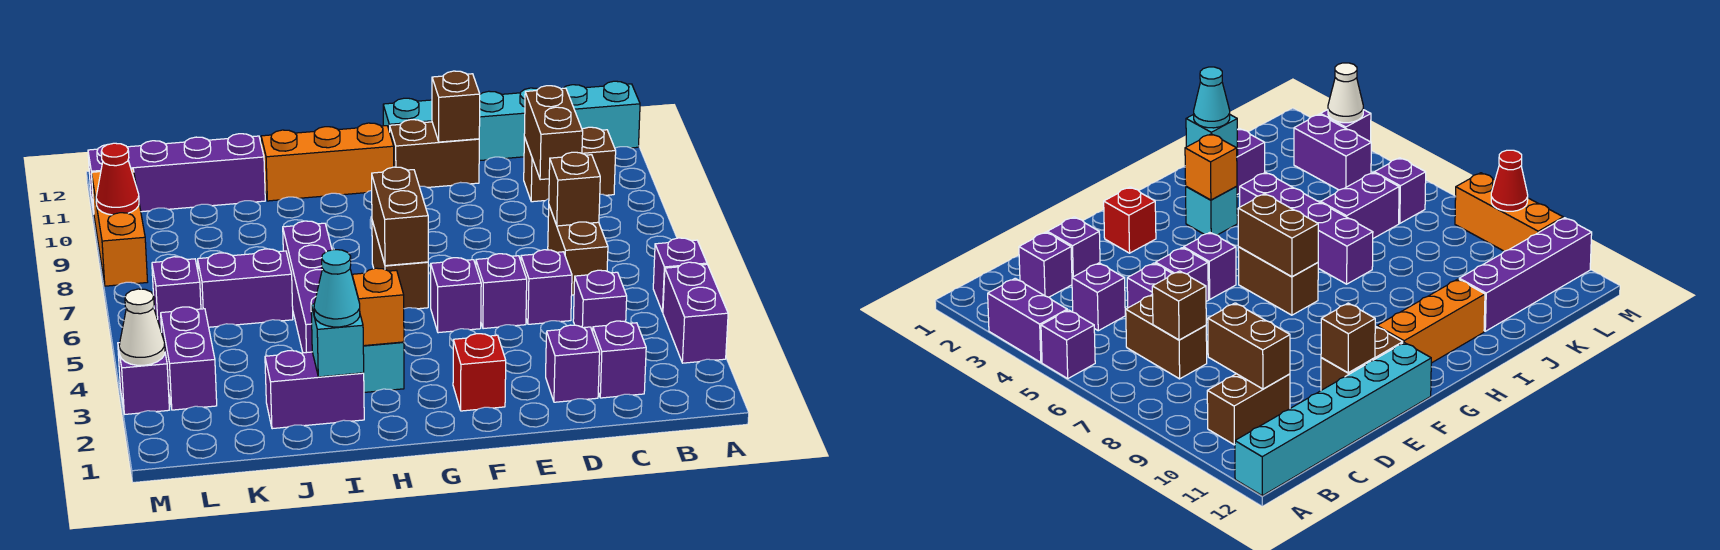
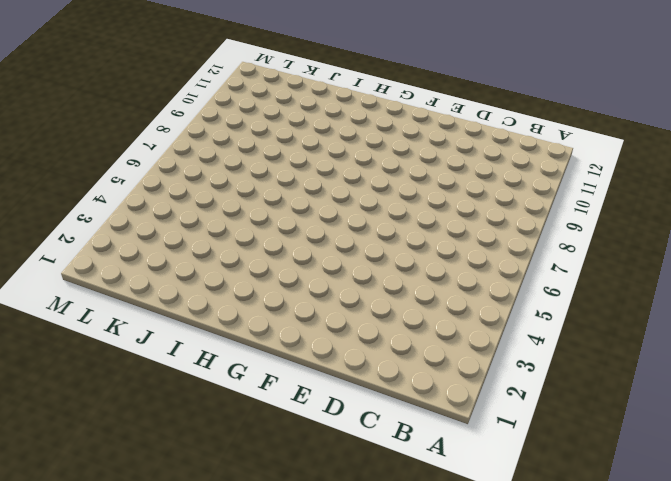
none -> purple brick A3:A4 level 1
none -> purple brick A5 level 1
none -> cyan brick A12:F12 level 1
none -> brown brick B10:C10 level 1

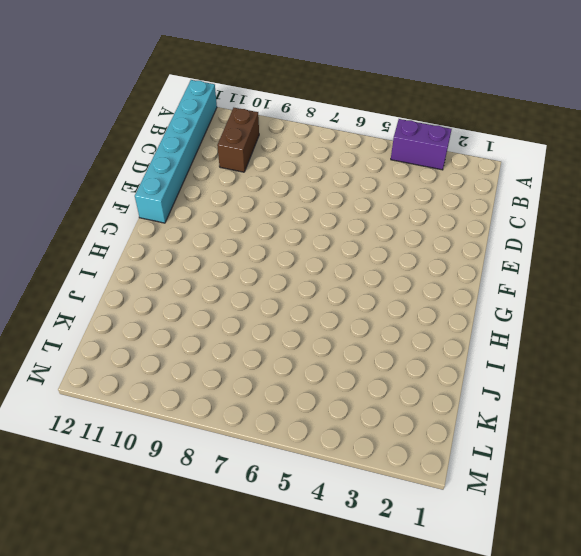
none -> purple brick A5 level 1
none -> purple brick C2 level 1
none -> purple brick C4 level 1
none -> brown brick C6:C7 level 1

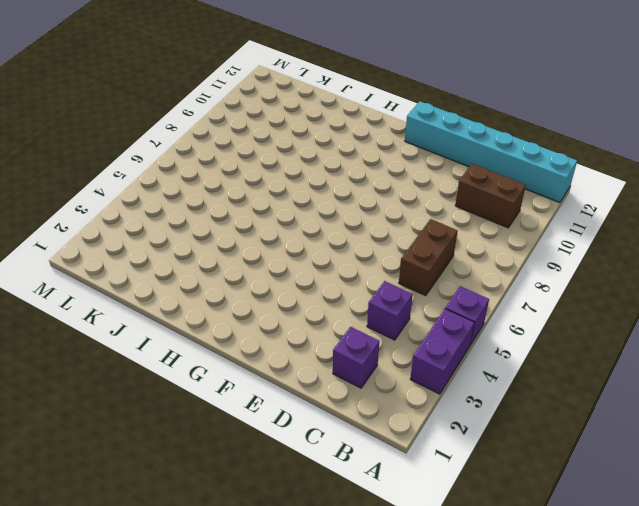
none -> purple brick D2 level 1
none -> purple brick D5 level 1
none -> purple brick E5 level 1
none -> brown brick E11:F11 level 1

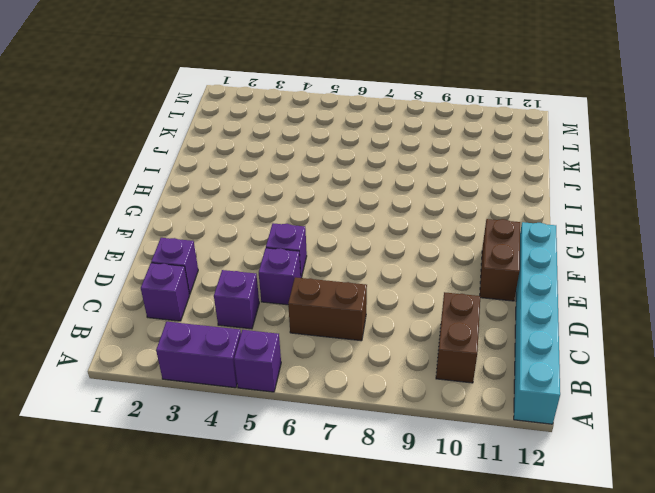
none -> red brick F2 level 1
none -> purple brick F5 level 1
none -> brown brick G6:G7 level 1
none -> orange brick G11:I11 level 1

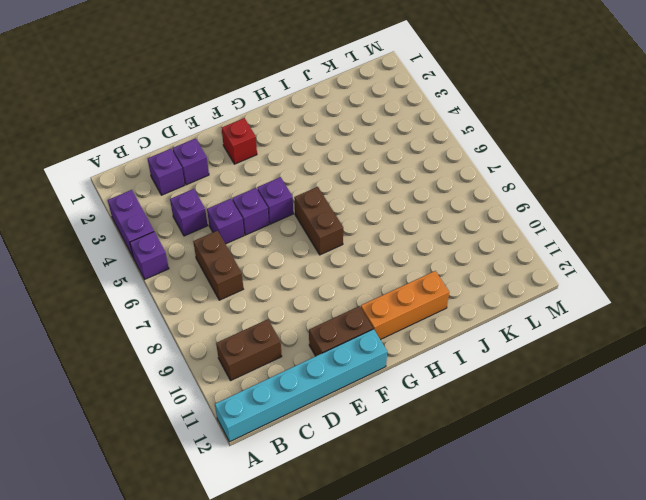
none -> cyan brick H3 level 1
none -> purple brick I2:J2 level 1
none -> purple brick I4:I7 level 1
none -> purple brick J6:K6 level 1

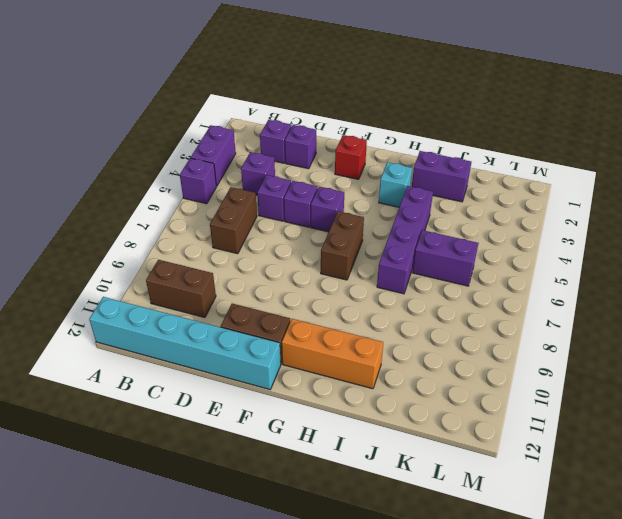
none -> purple brick J11:M11 level 1
none -> purple brick L3:L4 level 1
none -> purple brick L6 level 1
none -> purple brick M3 level 1

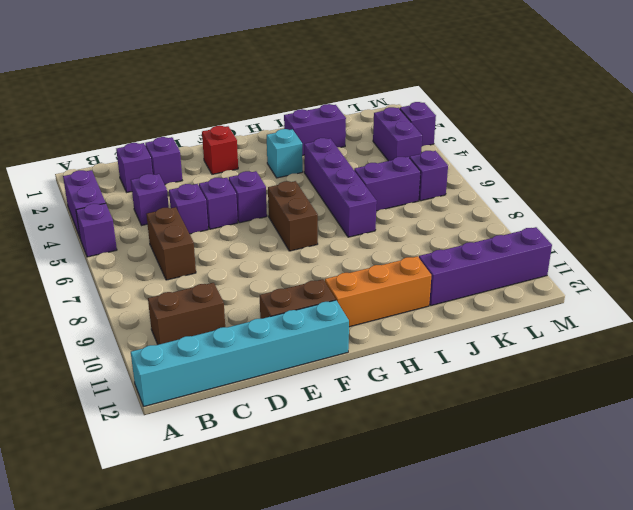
none -> orange brick M8:M10 level 1
none -> brown brick C7 level 2
none -> brown brick C9:C10 level 2
none -> brown brick E11 level 2

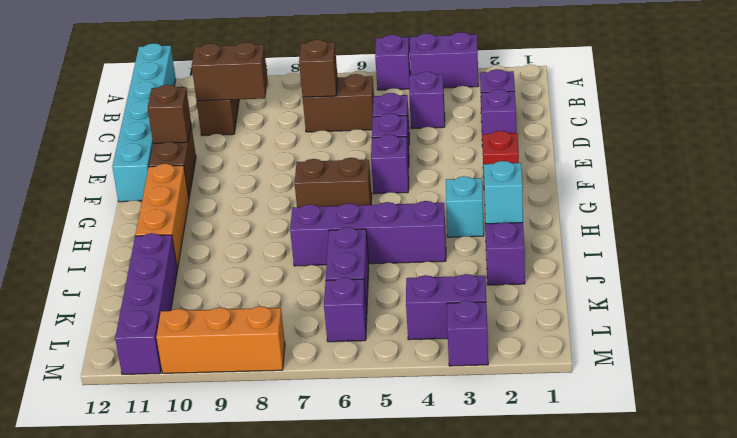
none -> brown brick G6:G7 level 2
none -> orange brick H3 level 2
none -> white cone M3 level 2
none -> red cone M9 level 2

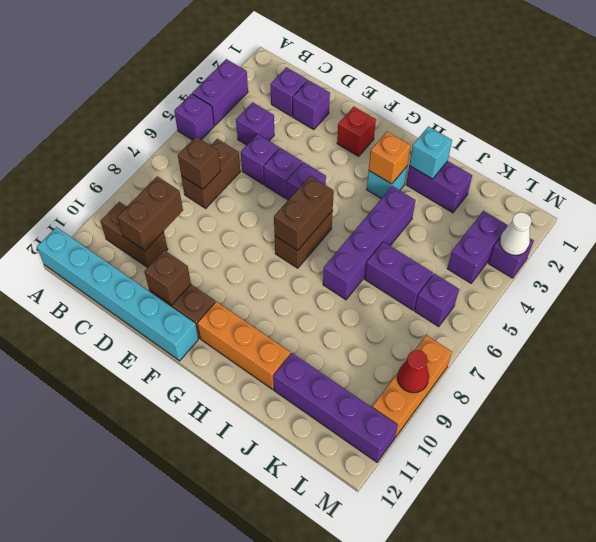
none -> cyan cone I2 level 3

